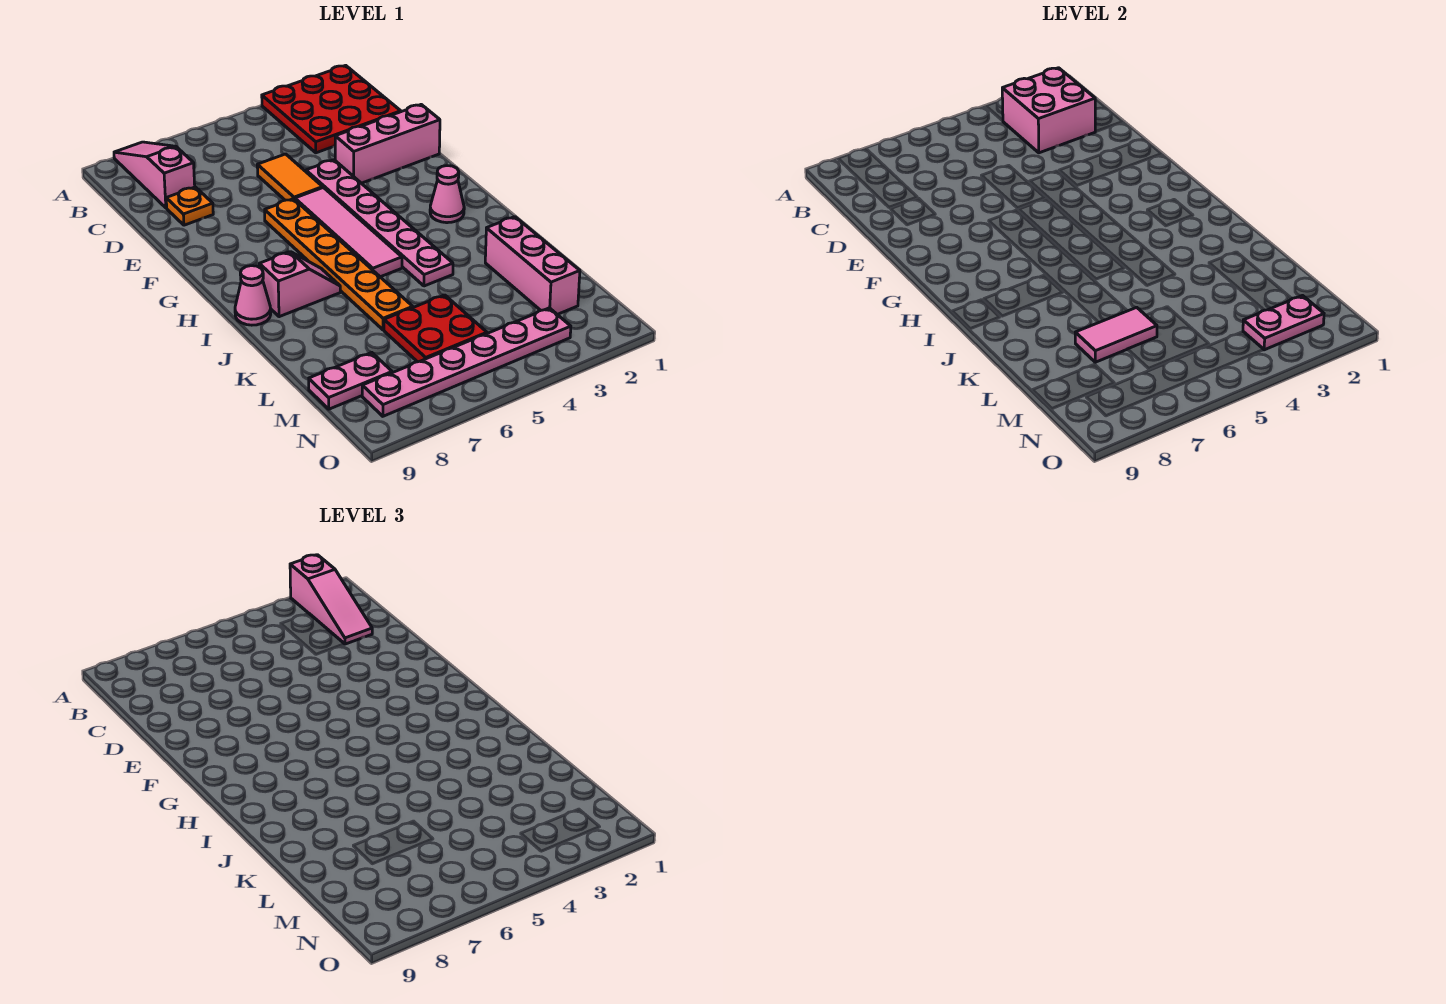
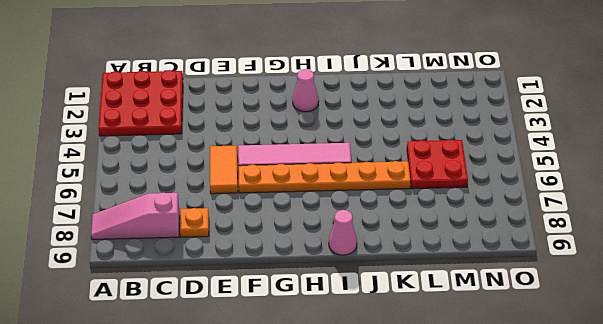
orange tile E5:E6 level 1 -> orange tile D5:E5 level 1
none -> pink brick E1:E3 level 1
none -> pink plate E4:J4 level 1
none -> pink slope I7:I8 level 1 top 8

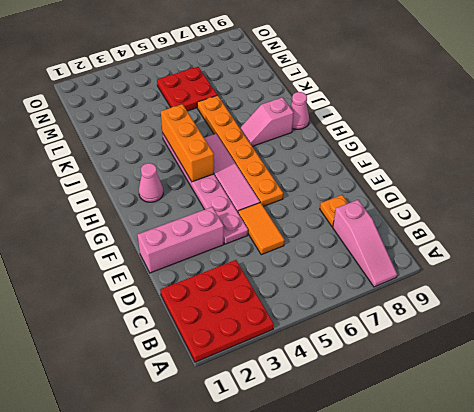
orange brick H4:J4 level 2 -> none
none -> pink brick K2:M2 level 1
none -> pink plate M8:M9 level 1
none -> pink plate N3:N8 level 1

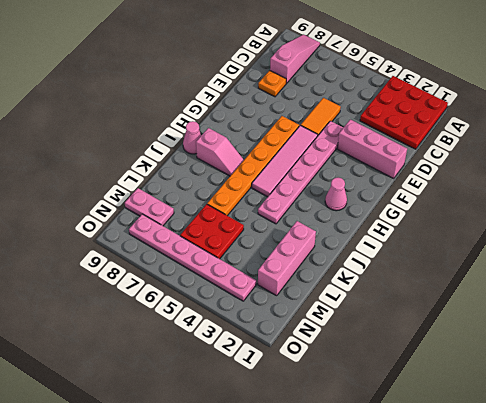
none -> pink brick B2:C3 level 2
none -> pink tile L6:L7 level 2
none -> pink plate N2:N3 level 2

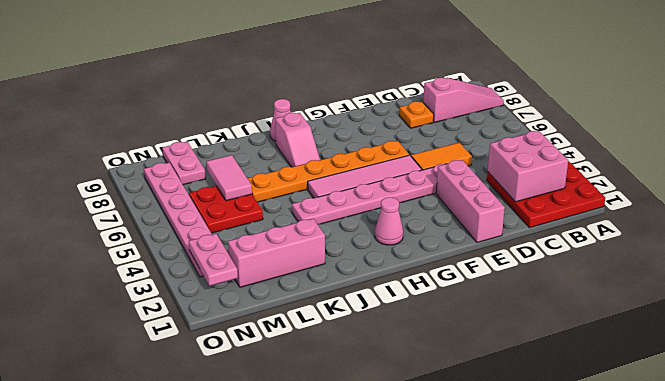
none -> pink slope A2:C2 level 3 top A

